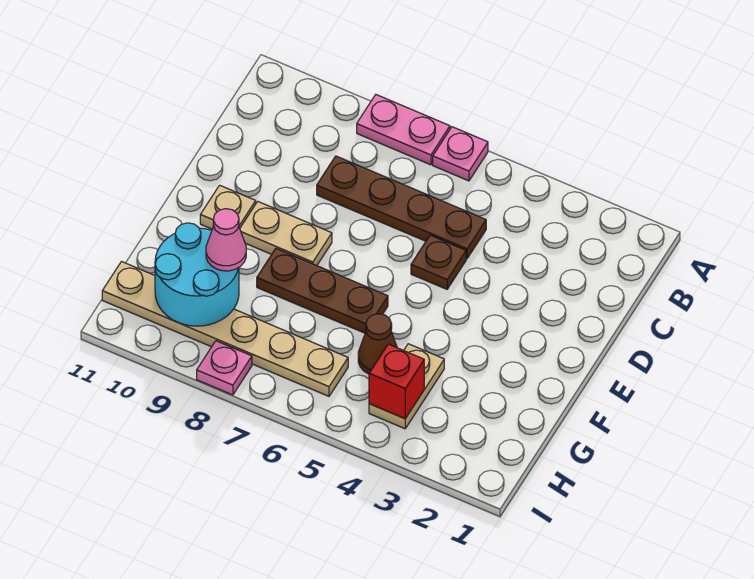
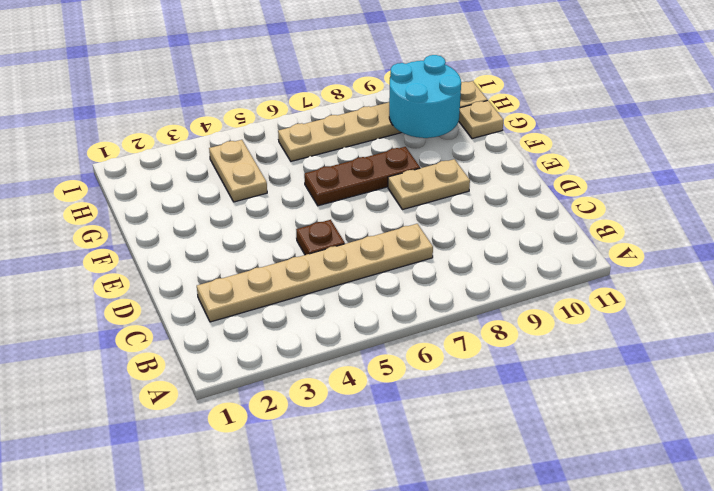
tan plate C2:C7 level 1 -> brown plate C5:C8 level 1
tan plate G11 level 1 -> tan plate E10 level 1
none -> pink plate A6 level 1
none -> pink plate A7:A8 level 1
none -> brown cone G5 level 1

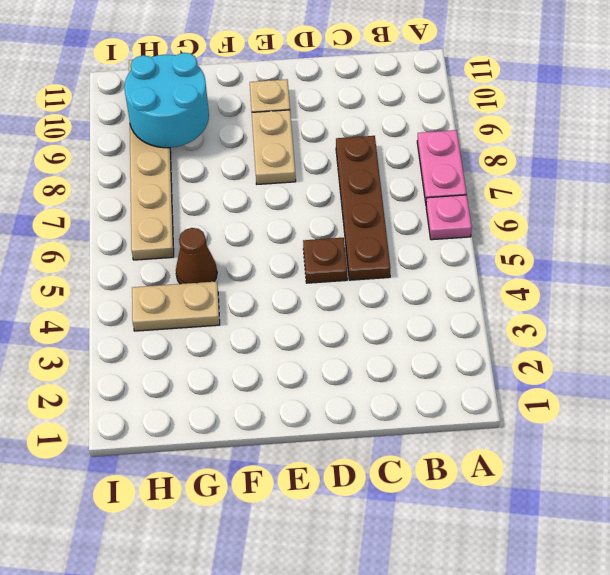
none -> brown plate F6:F8 level 1
none -> pink plate I8 level 1
none -> red brick H4 level 2

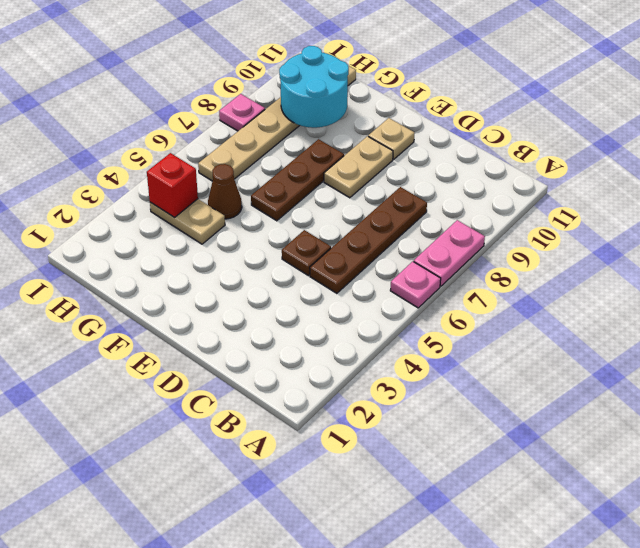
none -> pink cone G9 level 3

